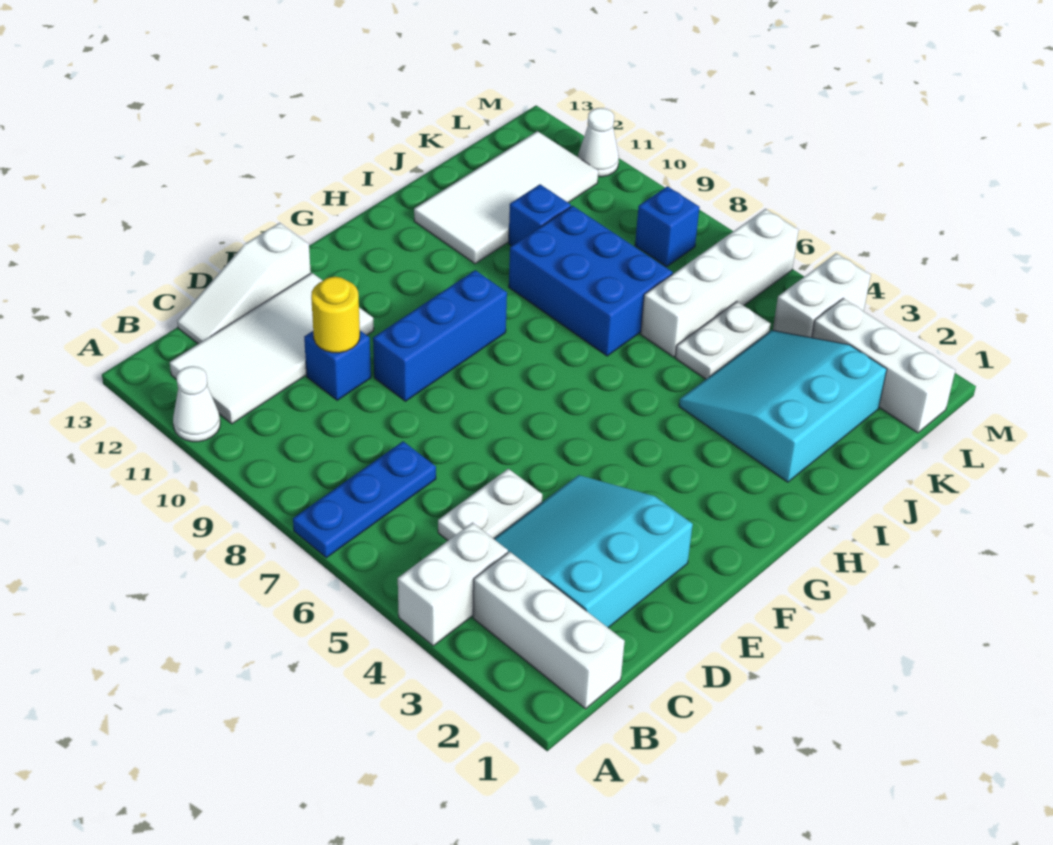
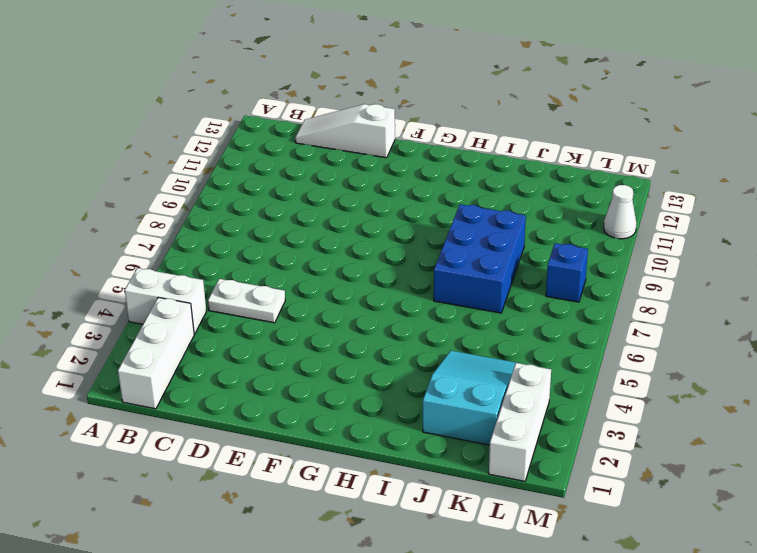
cyan slope J2:K4 level 1 top 2 -> cyan slope I2:K4 level 1 top 2
none -> blue plate A7:C7 level 1
none -> white cone A11 level 1
none -> white tile B11:E12 level 1

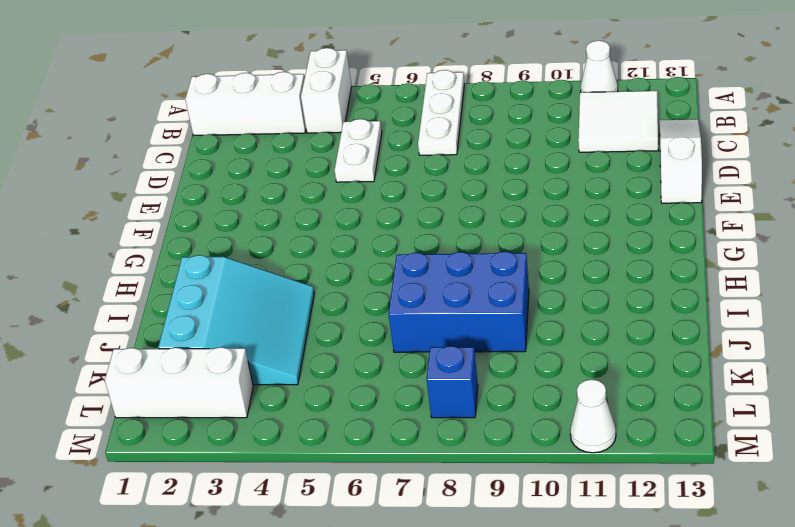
white plate A7:C7 level 1 -> blue plate A7:C7 level 1
white tile B11:C12 level 1 -> white tile B11:E12 level 1
none -> cyan slope C2:E4 level 1 top 2
none -> blue brick D10 level 1
none -> blue brick E9:G9 level 1

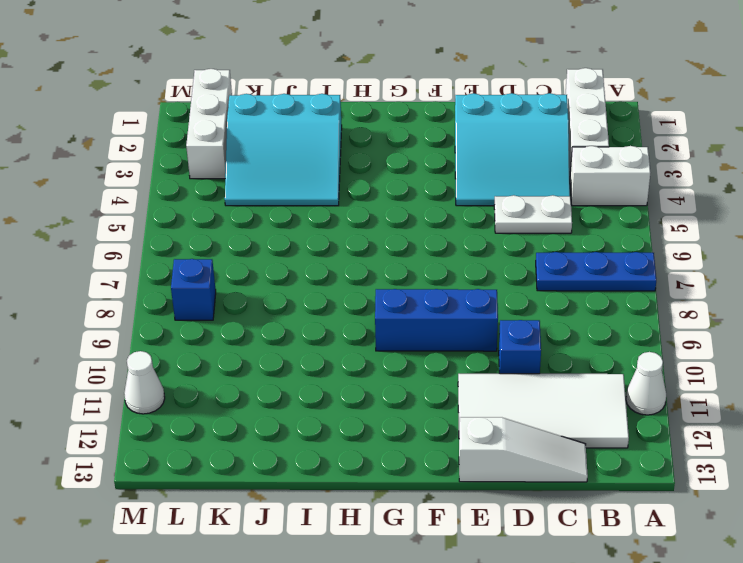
none -> blue brick I7:J9 level 1
none -> white tile I11:L12 level 1
none -> white plate J5:K5 level 1

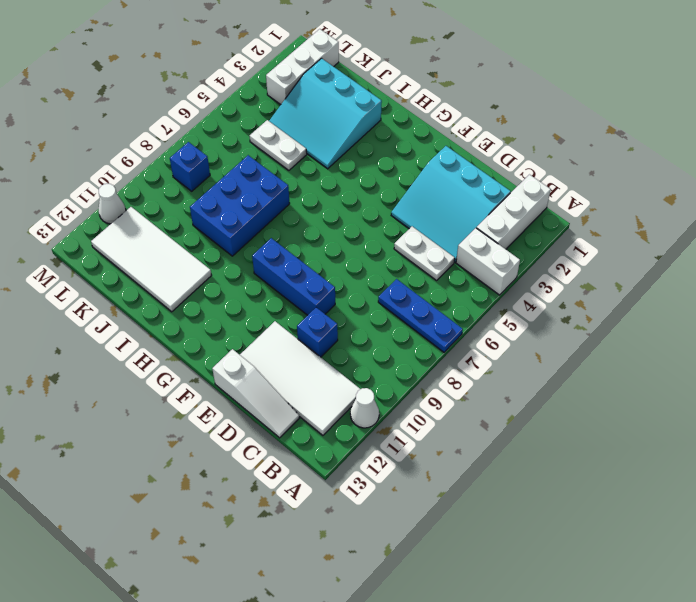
none -> white brick J6:M6 level 1
none -> blue brick J10 level 1
none -> white brick L4:M4 level 1

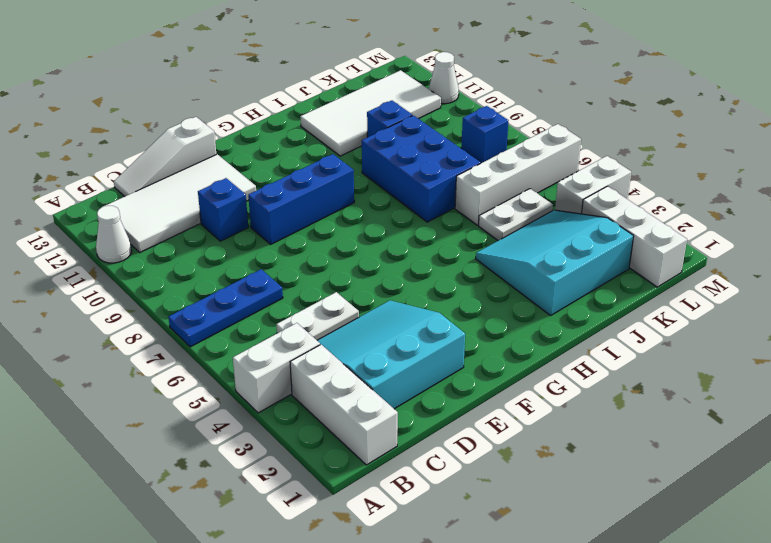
none -> yellow round brick D10 level 2

